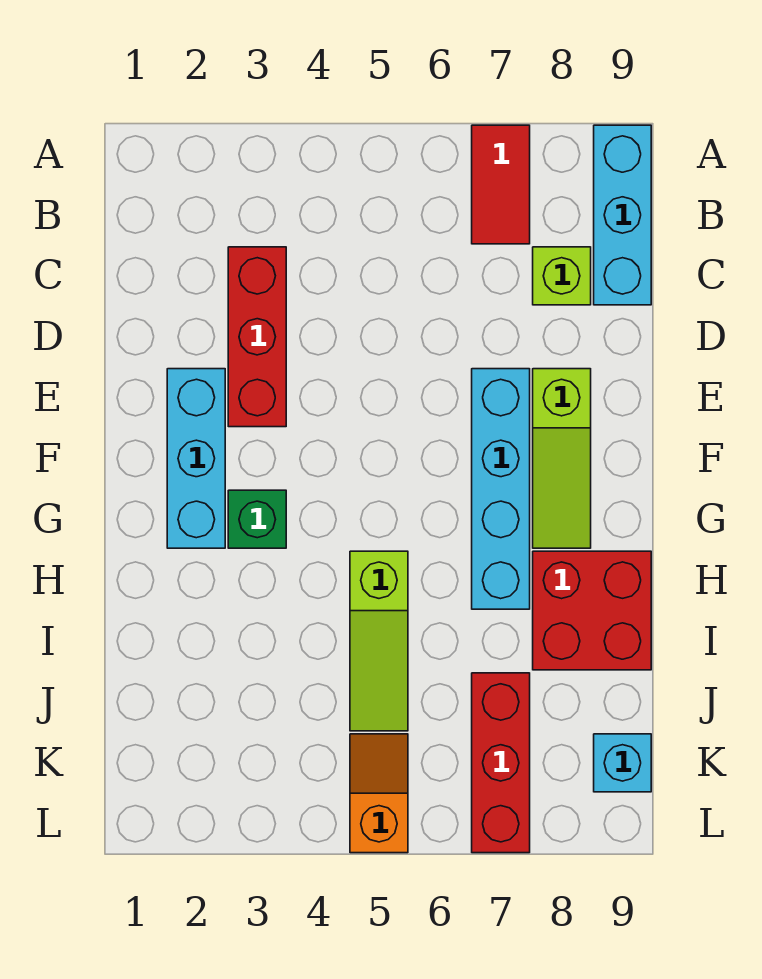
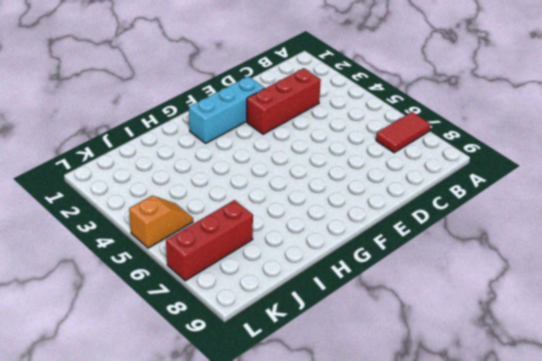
none -> cyan brick A9:C9 level 1
none -> lime brick C8 level 1
none -> cyan brick E7:H7 level 1

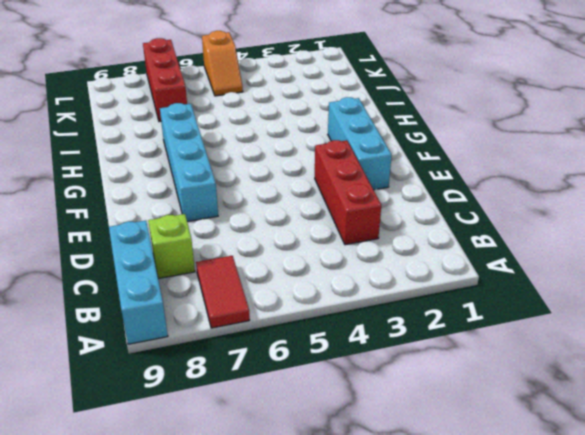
none -> lime slope E8:G8 level 1 top E
none -> green brick G3 level 1
none -> lime slope H5:J5 level 1 top H

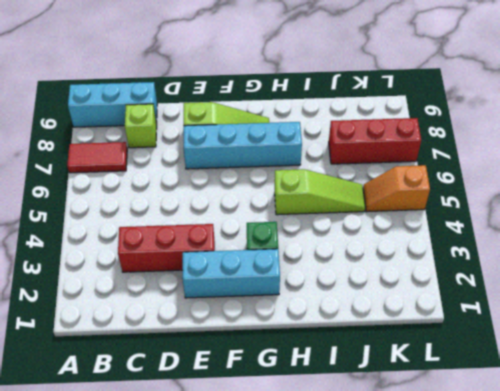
none -> red brick H8:I9 level 1
none -> cyan brick K9 level 1

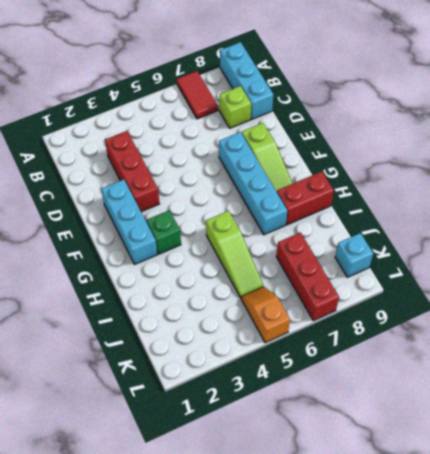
red brick H8:H9 level 1 -> red brick H8:I9 level 1

